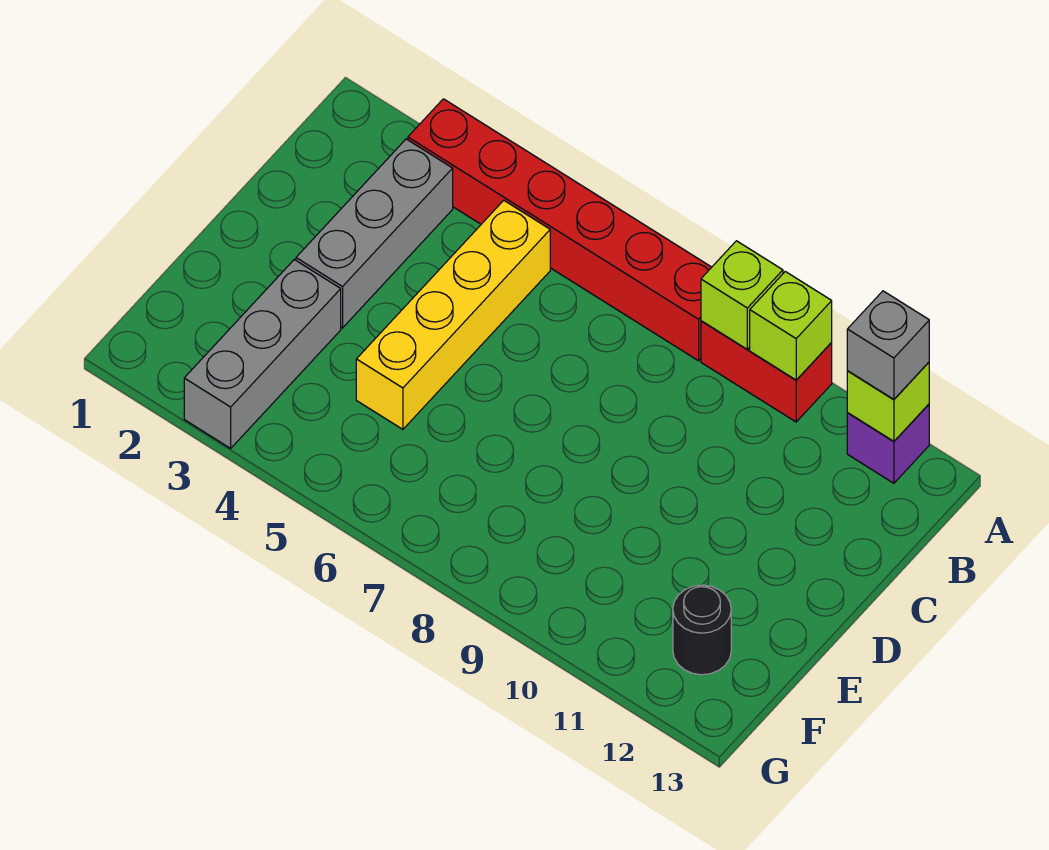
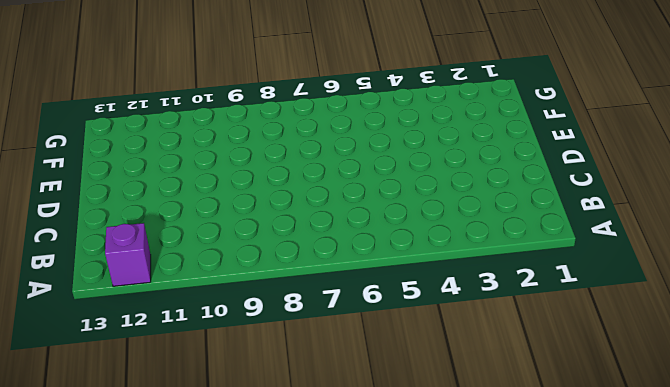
none -> red brick A3:A8 level 1
none -> red brick A9:A10 level 1

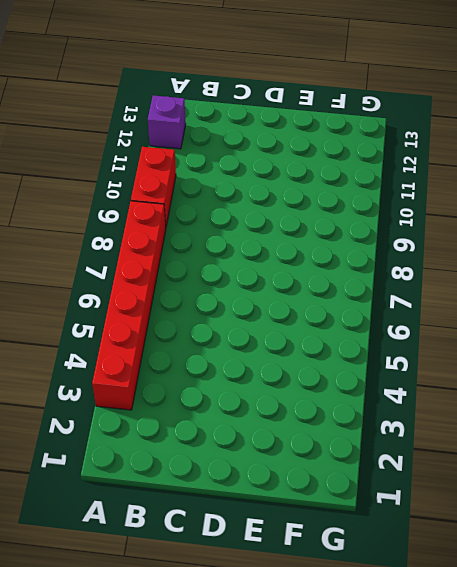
none -> grey brick B3:D3 level 1
none -> yellow brick B5:E5 level 1

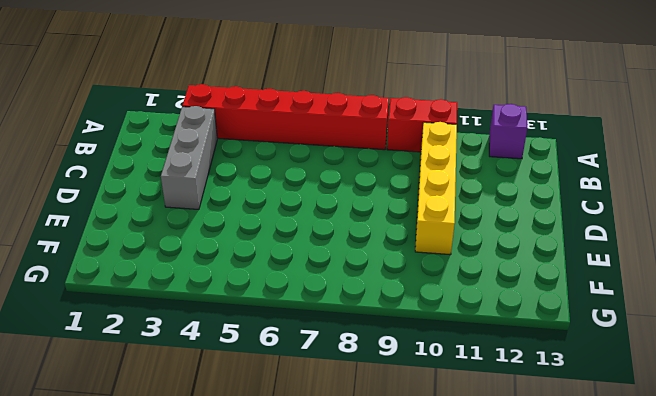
yellow brick B10:E10 level 1 -> yellow brick B5:E5 level 1
none -> grey brick E3:G3 level 1
none -> black round brick F12 level 1

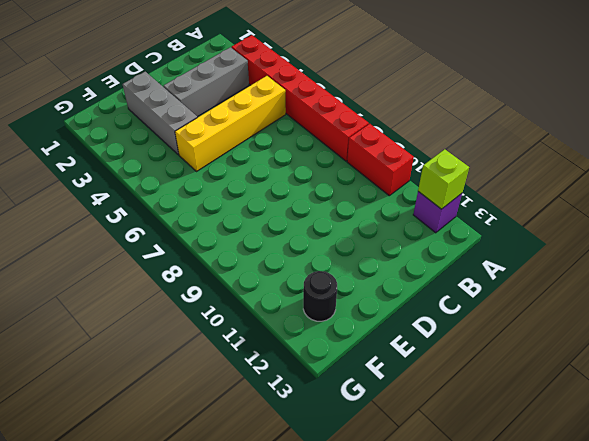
grey brick E2:E4 level 1 -> grey brick E3:G3 level 1
none -> lime brick A9 level 2
none -> lime brick A10 level 2

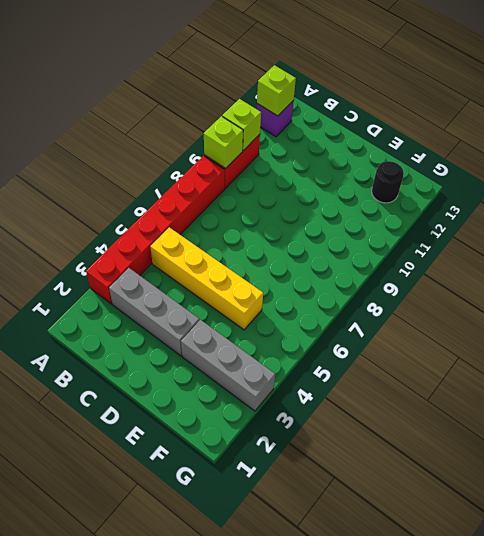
none -> grey brick A12 level 3

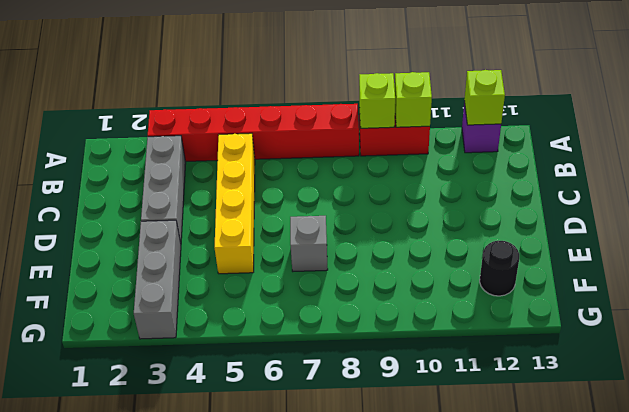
grey brick E7 level 1 -> grey brick A12 level 3

